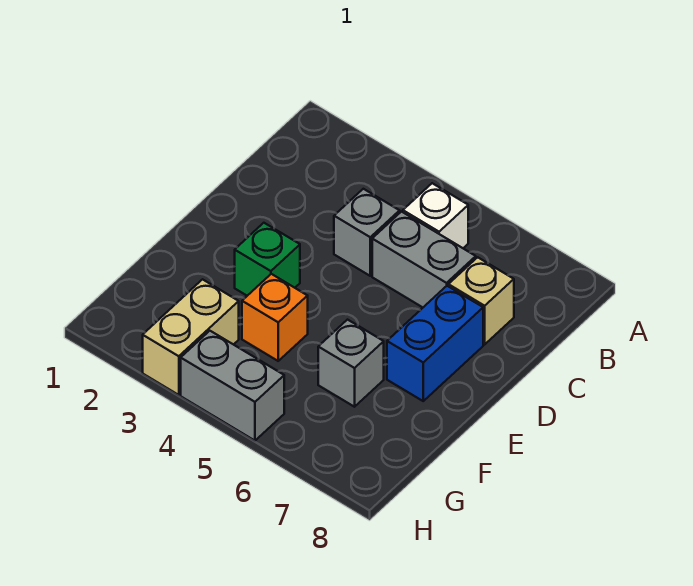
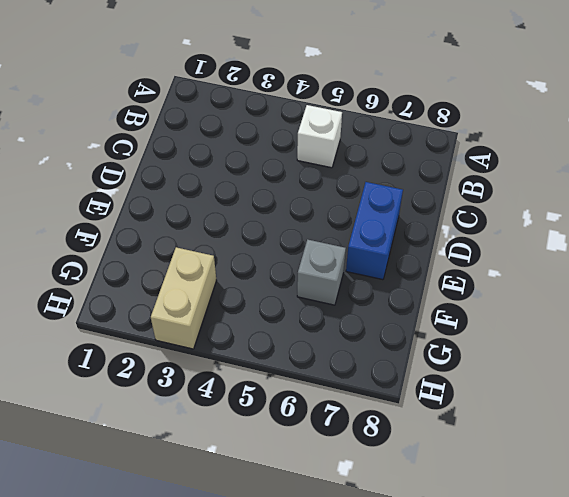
none -> grey brick C4 level 1
none -> grey brick C5:C6 level 1

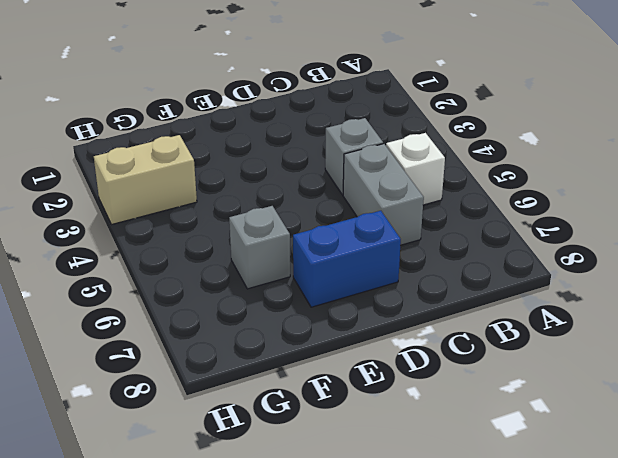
none -> tan brick C7 level 1
none -> green brick E3 level 1

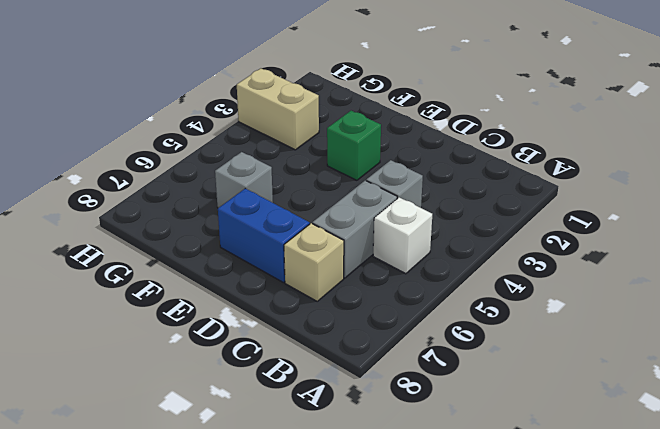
none -> orange brick F4 level 1
none -> grey brick H4:H5 level 1

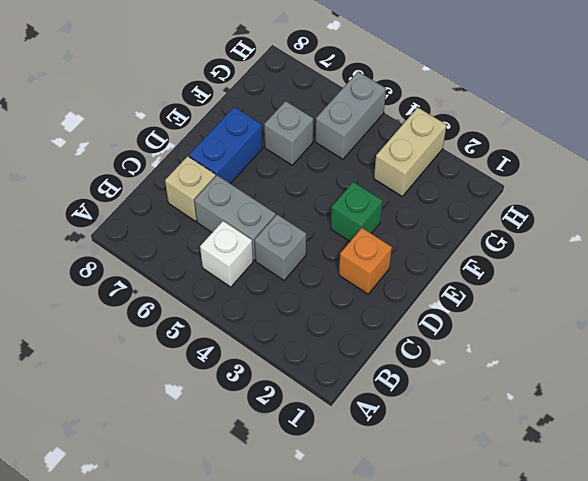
orange brick D2 level 1 -> orange brick F4 level 1
grey brick G5:H5 level 1 -> grey brick H4:H5 level 1

